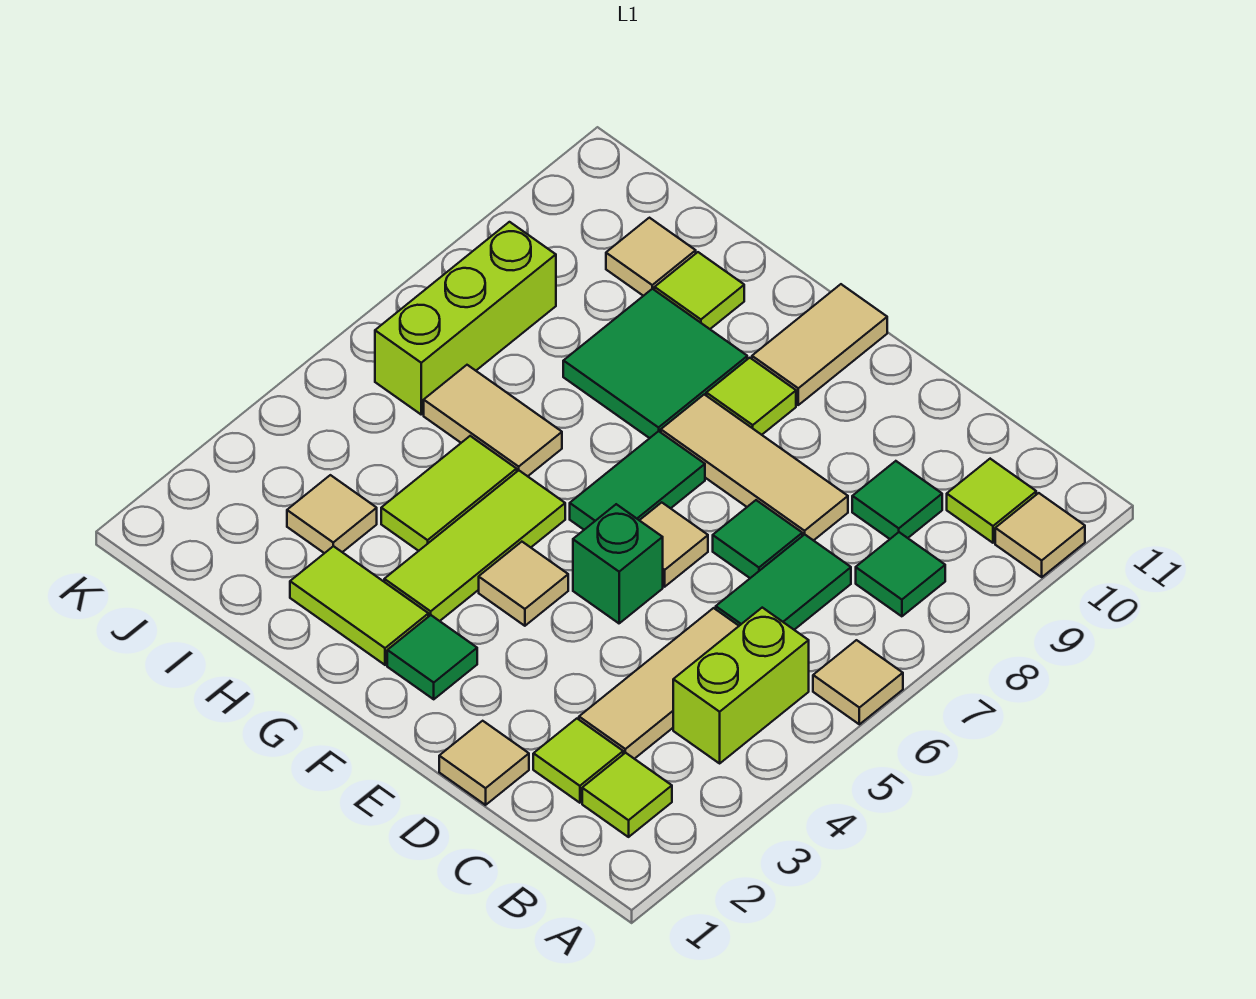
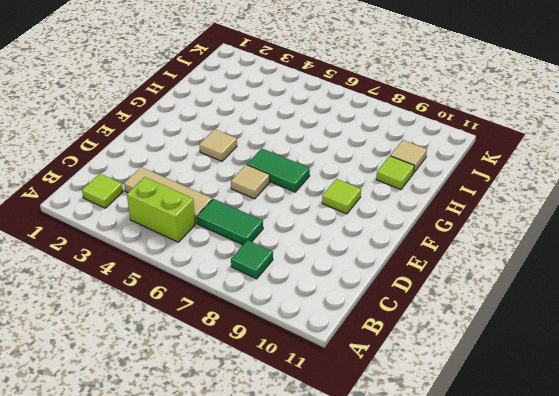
none -> tan tile A6 level 1
none -> tan tile A10 level 1
none -> lime tile B10 level 1

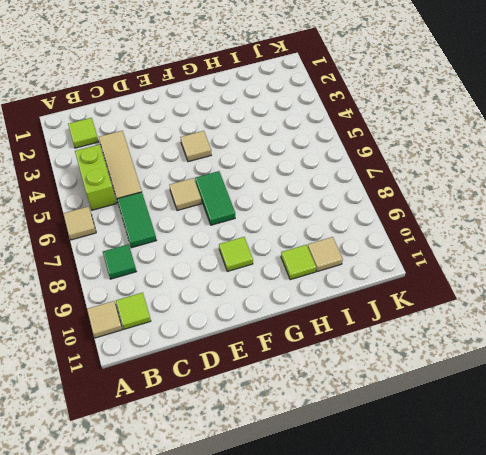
none -> lime tile C2 level 1
none -> green tile C9 level 1
none -> tan tile D1 level 1

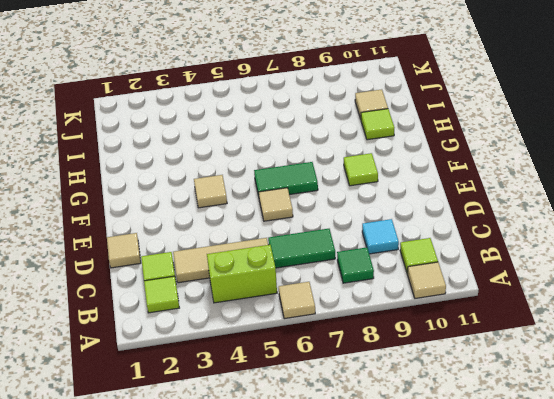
cyan tile C9 level 1 -> green tile C9 level 1
none -> green tile D7 level 1
none -> tan tile D8:F8 level 1
none -> green brick E5 level 1

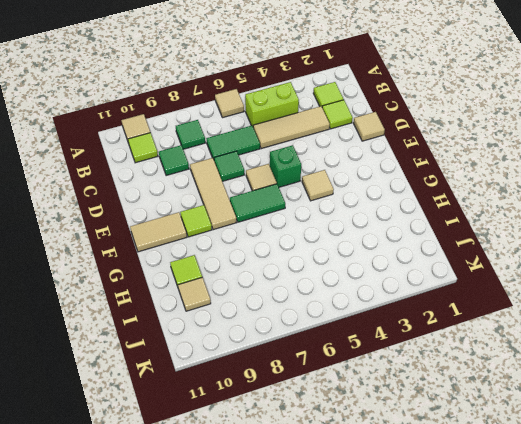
none -> green tile F2 level 1
none -> lime tile G2:H2 level 1
none -> lime tile G3:G5 level 1

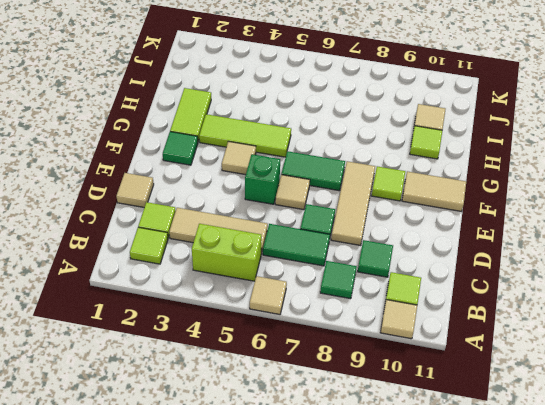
none -> green tile G8:H9 level 1
none -> lime tile H4:H5 level 1
none -> tan tile H6:I6 level 1

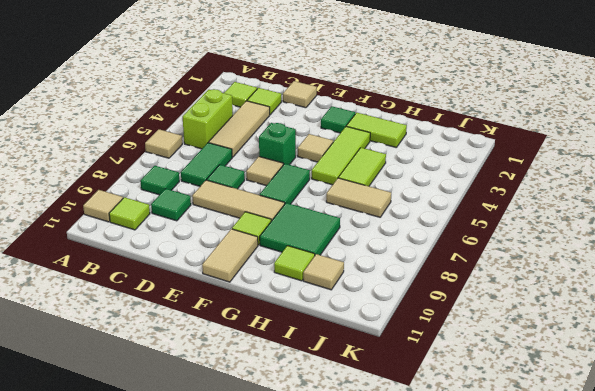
none -> tan tile I3 level 1
none -> lime brick J6:J8 level 1

